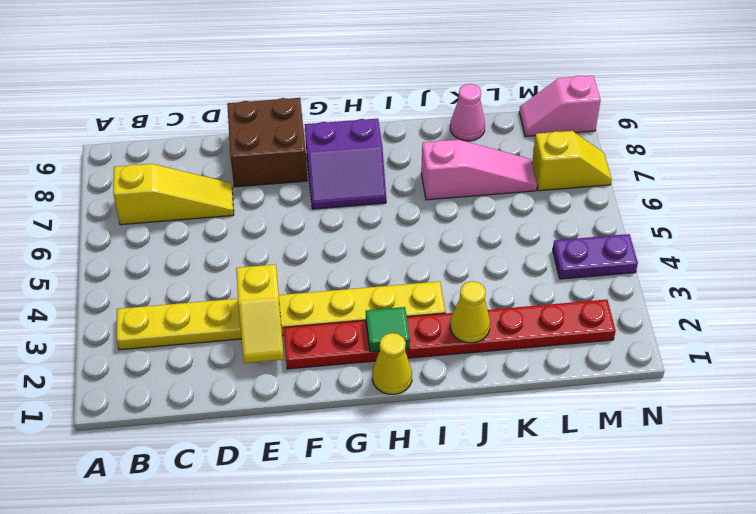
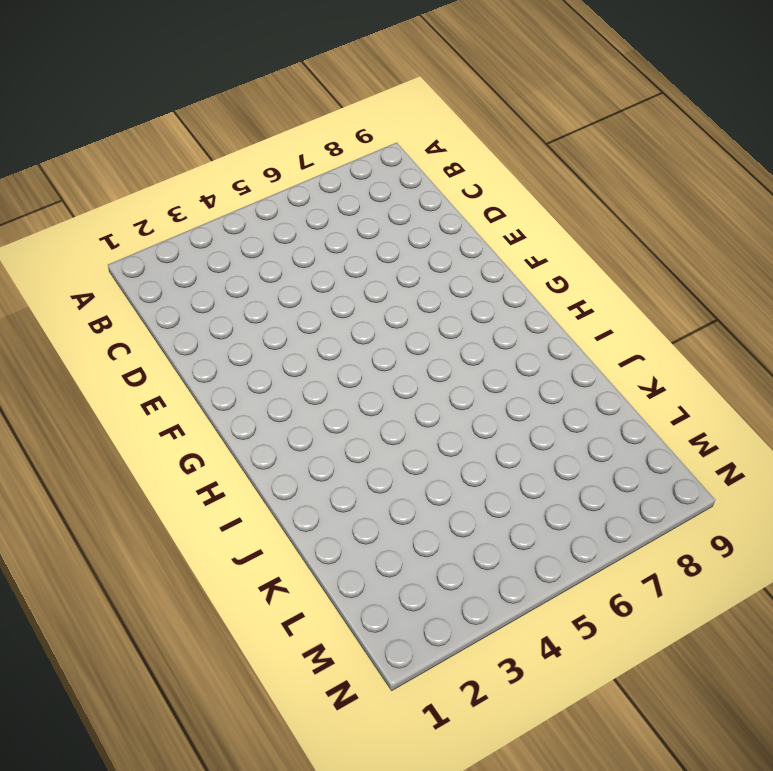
none -> yellow plate B3:I3 level 1
none -> yellow slope B7:D7 level 1 top B
none -> brown brick E8:F9 level 1

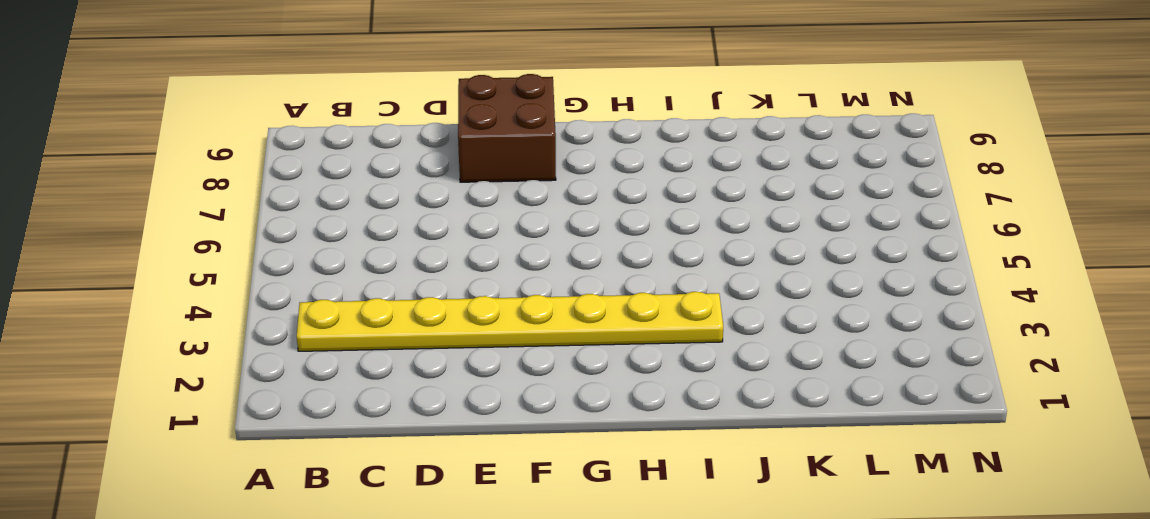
none -> yellow slope B7:D7 level 1 top B
none -> red plate F2:M2 level 1
none -> purple slope G7:H8 level 1 top 8

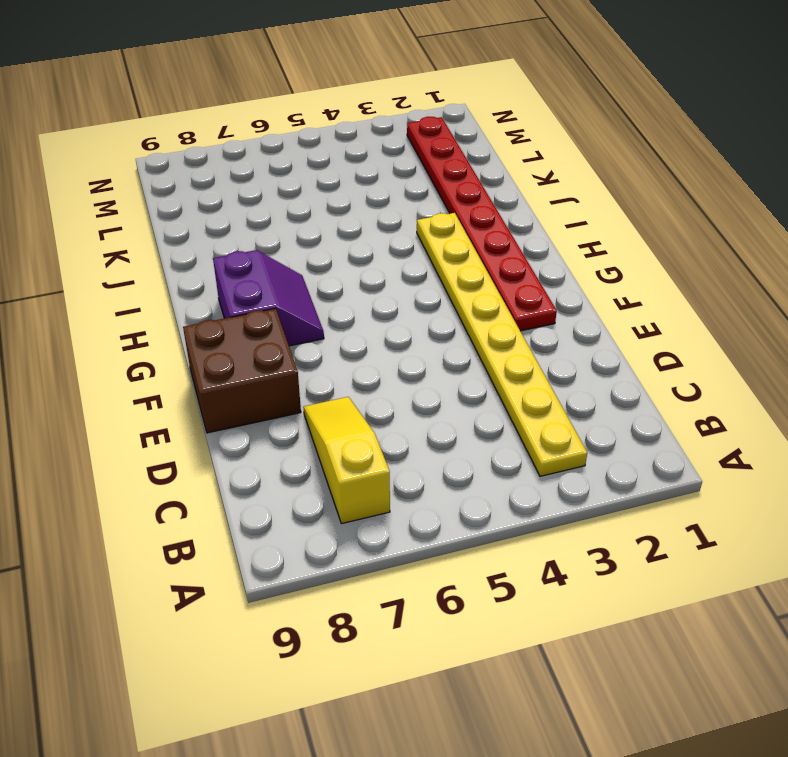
none -> yellow cone H1 level 1
none -> pink slope J7:L7 level 1 top J
none -> pink cone K9 level 1

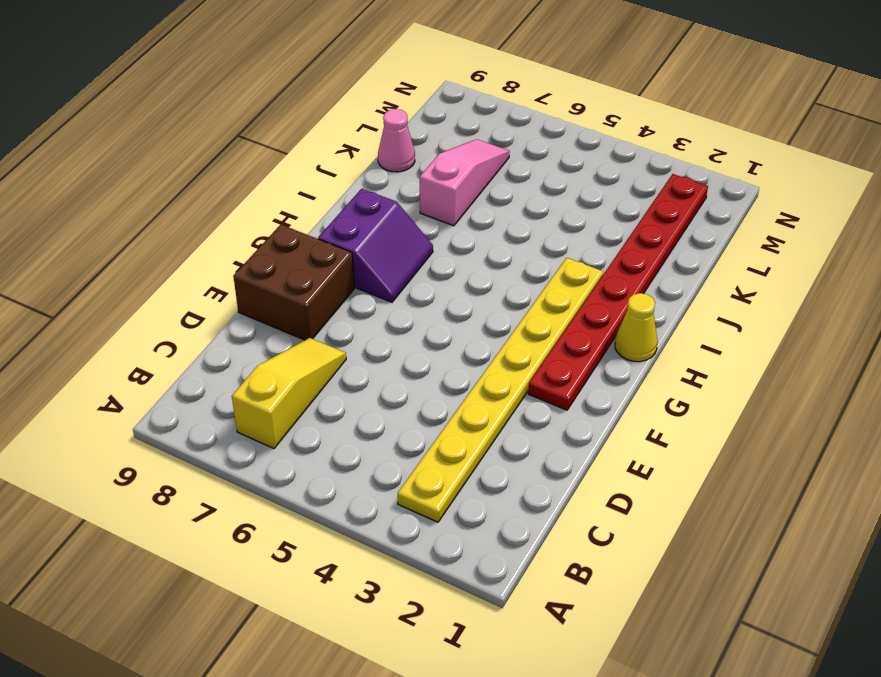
none -> purple plate M4:N4 level 1
none -> yellow slope M7:N7 level 1 top M
none -> pink slope M9:N9 level 1 top N

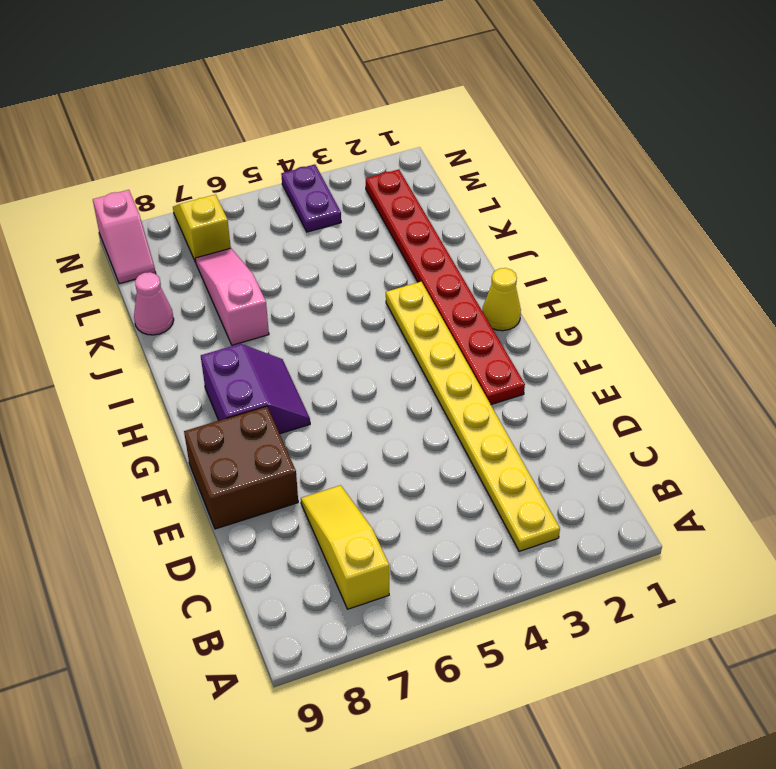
none -> yellow slope E2:E3 level 2 top 3
none -> green tile H2 level 2
none -> yellow cone J2 level 2

